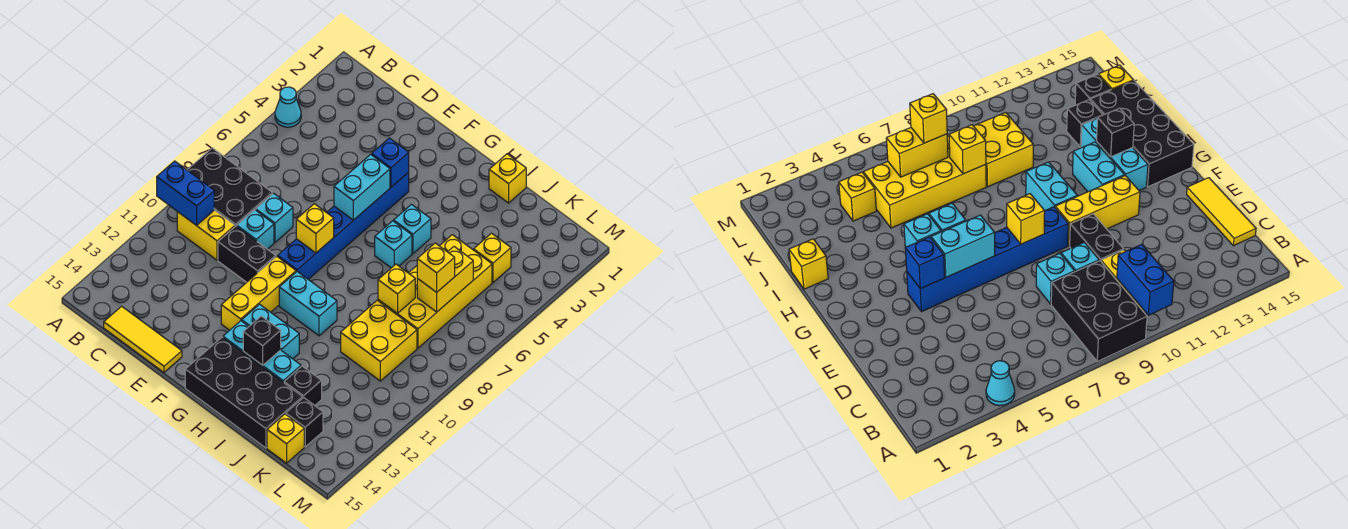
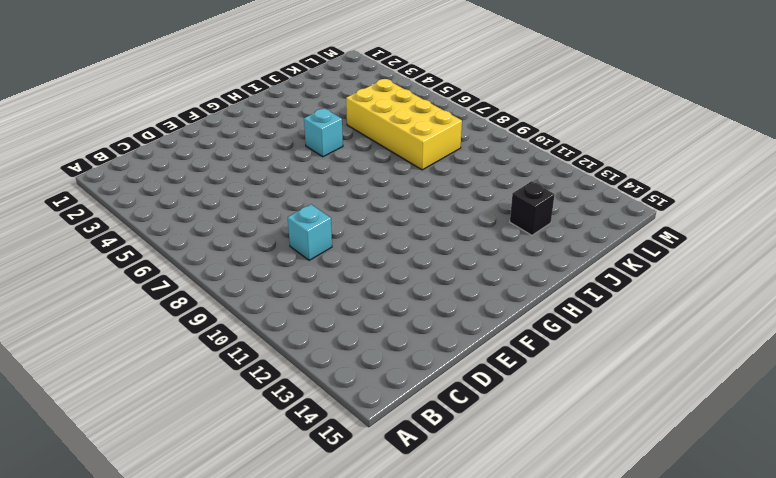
none -> cyan cone A4 level 1
none -> black brick A8:C9 level 1
none -> yellow brick B10:C10 level 1
none -> yellow tile C15:E15 level 1

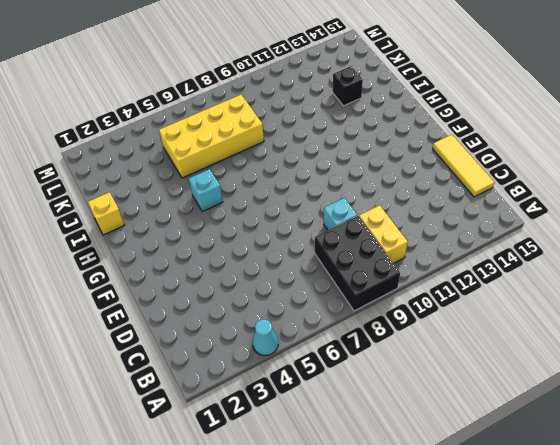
none -> cyan brick D8 level 1
none -> black brick D10:E10 level 1
none -> blue brick F4:F9 level 1
none -> yellow brick F10:F12 level 1

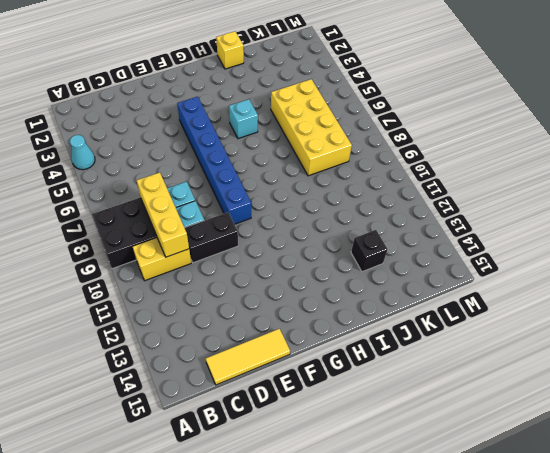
yellow brick C8:C10 level 2 -> yellow brick F10:F12 level 1
none -> cyan brick G10:H10 level 1
none -> cyan brick G12:H12 level 1
none -> cyan brick G13:I13 level 1
none -> black brick G14:J15 level 1

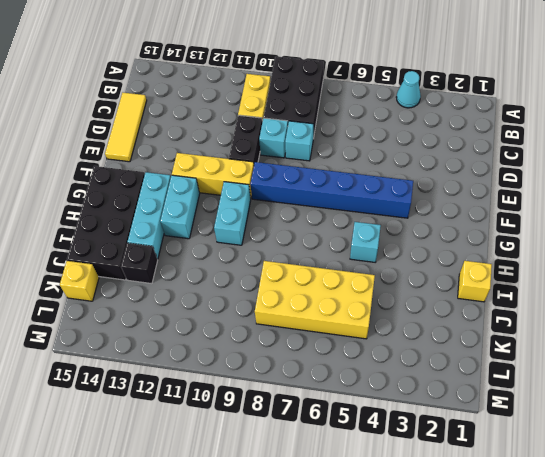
none -> cyan brick H6 level 1
none -> yellow brick J9:K10 level 1
none -> yellow brick K4 level 1
none -> black brick K14 level 1

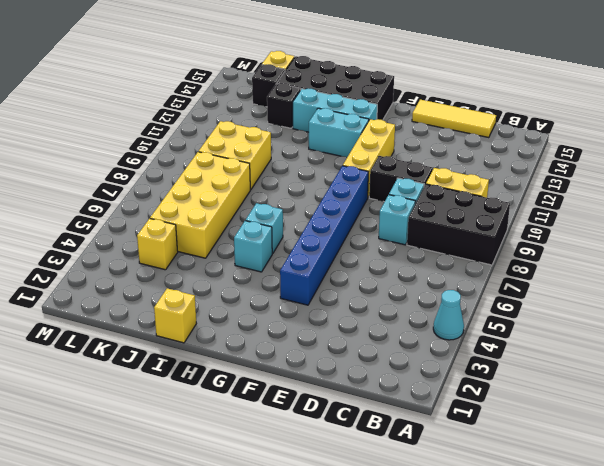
none -> cyan brick G10:H10 level 1
none -> blue brick A10:B10 level 2
none -> blue brick F4 level 2
none -> cyan brick F5:F6 level 2

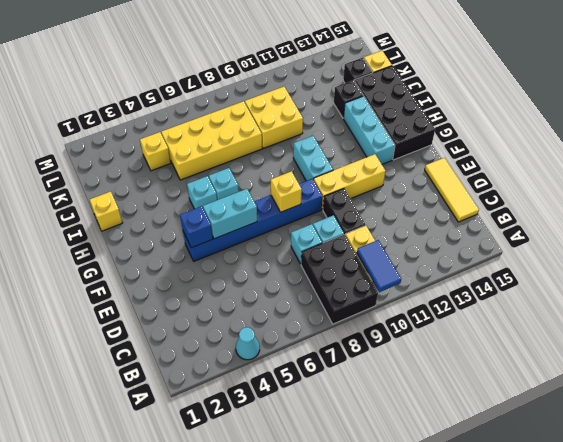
blue tile A10:B10 level 2 -> blue brick A10:B10 level 2
none -> cyan brick G12:H12 level 1
none -> black brick H13 level 2
none -> yellow brick J8 level 2
none -> yellow brick K6:K7 level 2

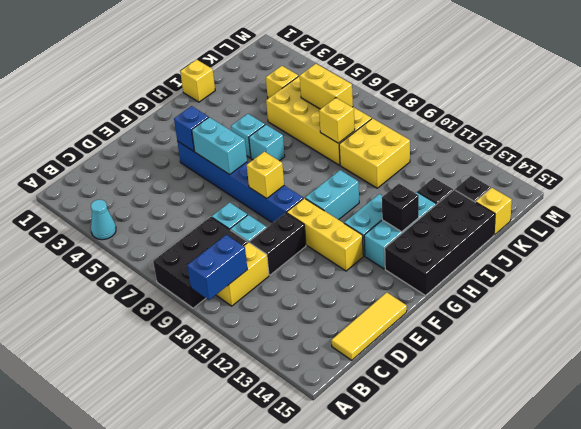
none -> yellow brick K7 level 3

